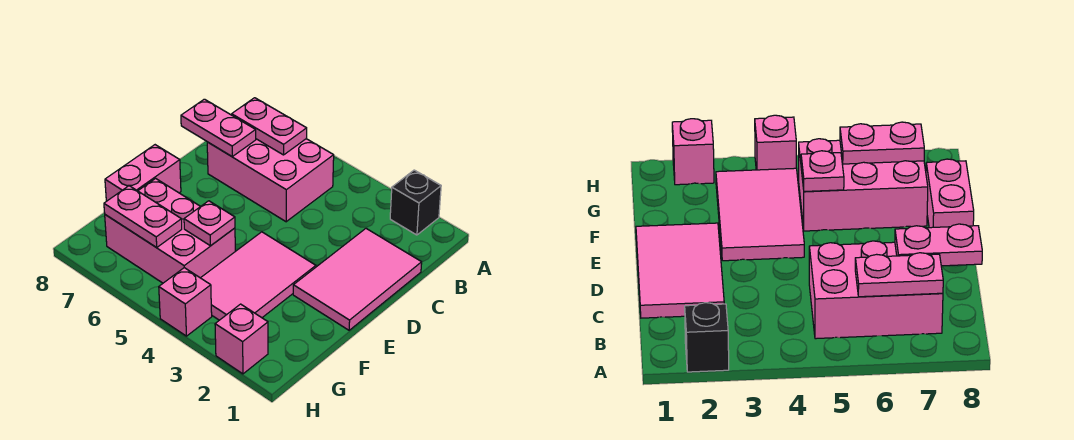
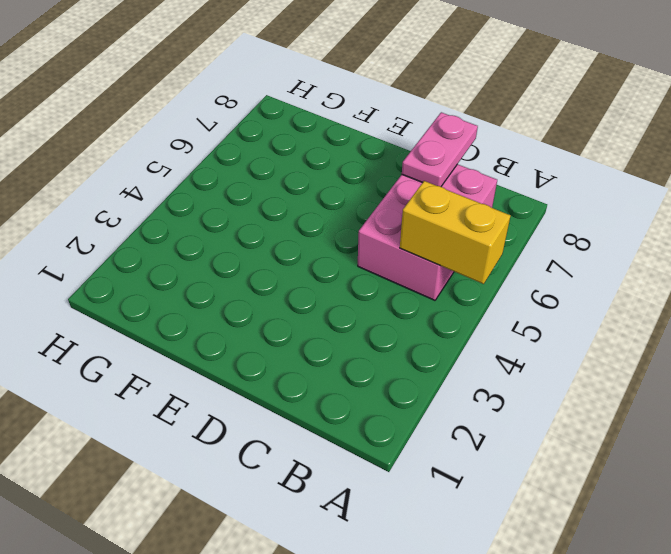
yellow brick A5:B5 level 2 -> none
none -> black brick A2 level 1
none -> pink tile C1:E2 level 1
none -> pink tile E3:G4 level 1

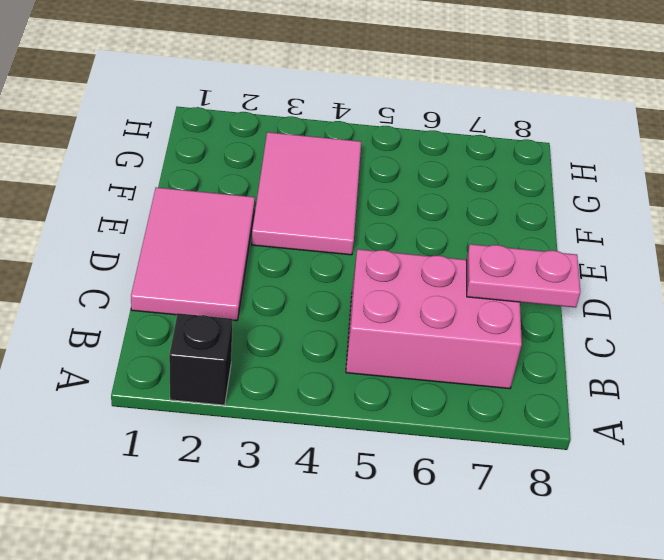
none -> pink brick E8:F8 level 1
none -> pink brick F5:G7 level 1
none -> pink brick H2 level 1

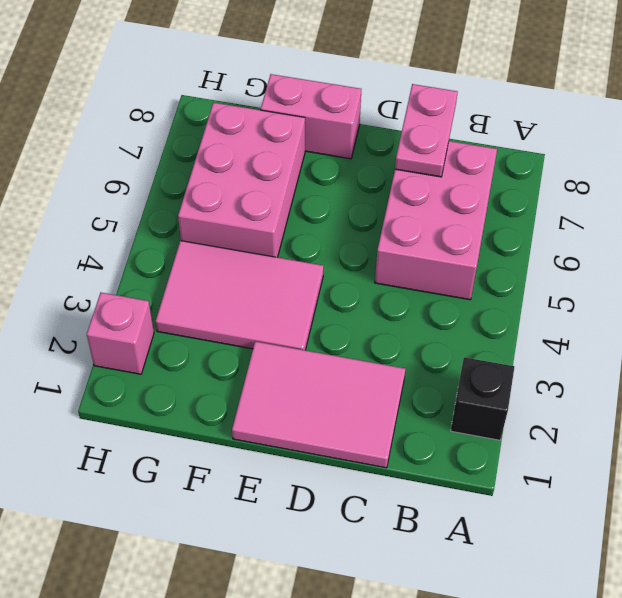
none -> pink brick H4 level 1
none -> pink plate B6:B7 level 2
none -> pink plate F5 level 2

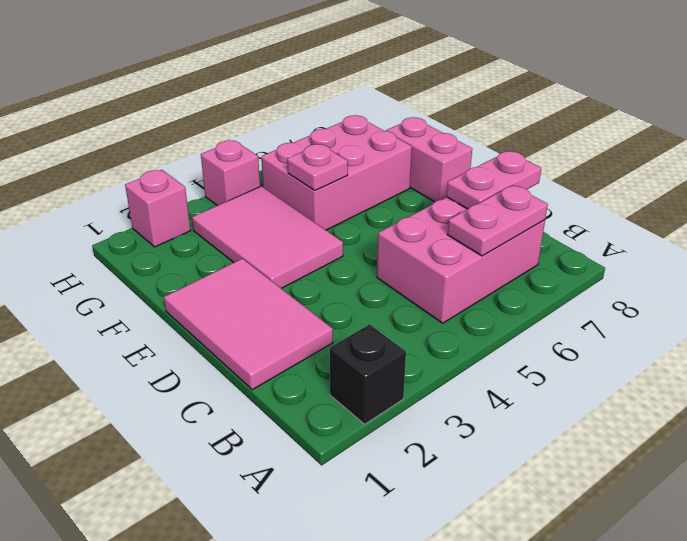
none -> pink plate G6:G7 level 2

